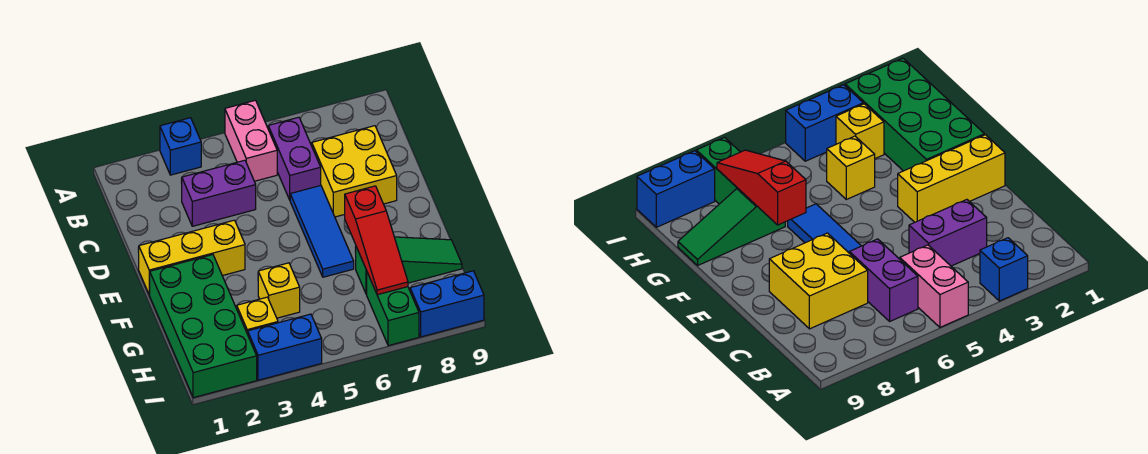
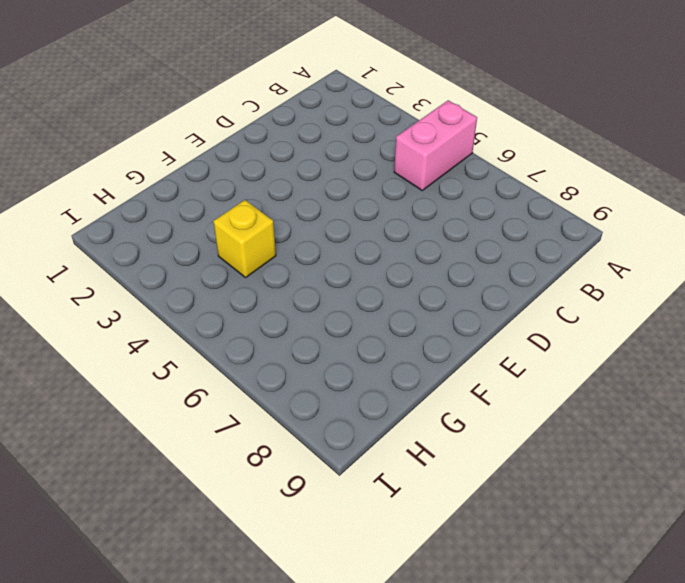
none -> blue brick A3 level 1
none -> purple brick B6:C6 level 1
none -> purple brick C3:C4 level 1

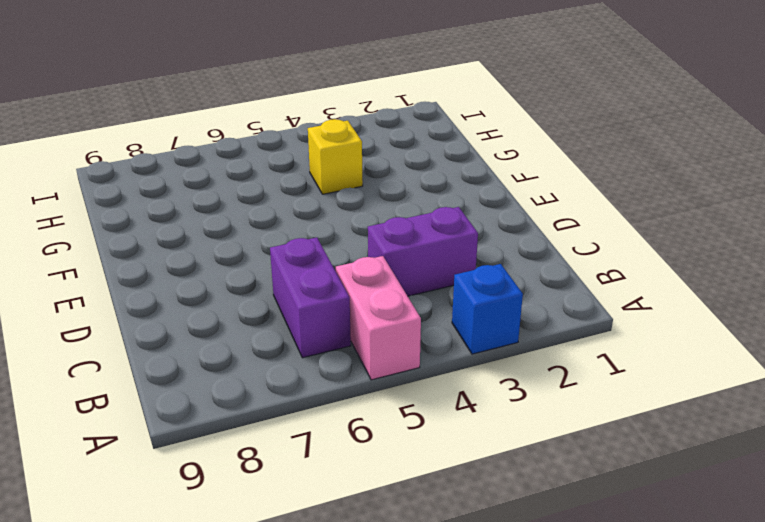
none -> yellow brick C7:D8 level 1
none -> blue tile D6:F6 level 1
none -> yellow brick E1:E3 level 1

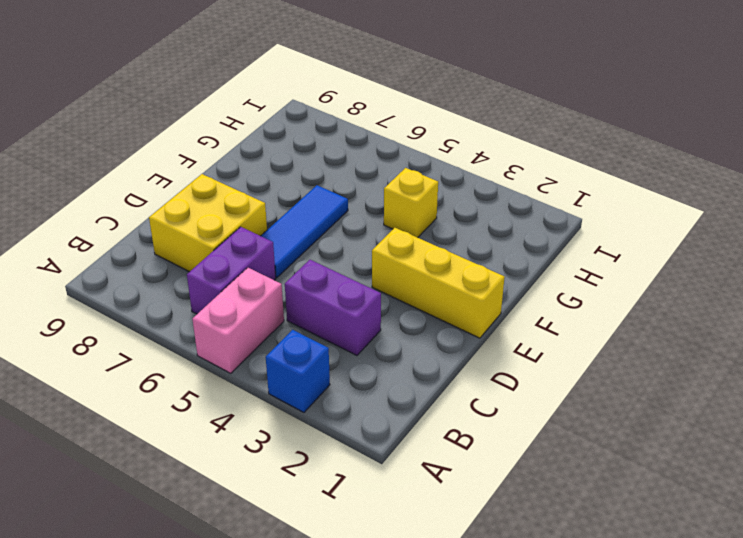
none -> green brick F1:I2 level 1
none -> green slope G7:G9 level 1 top 7
none -> yellow brick H3 level 1

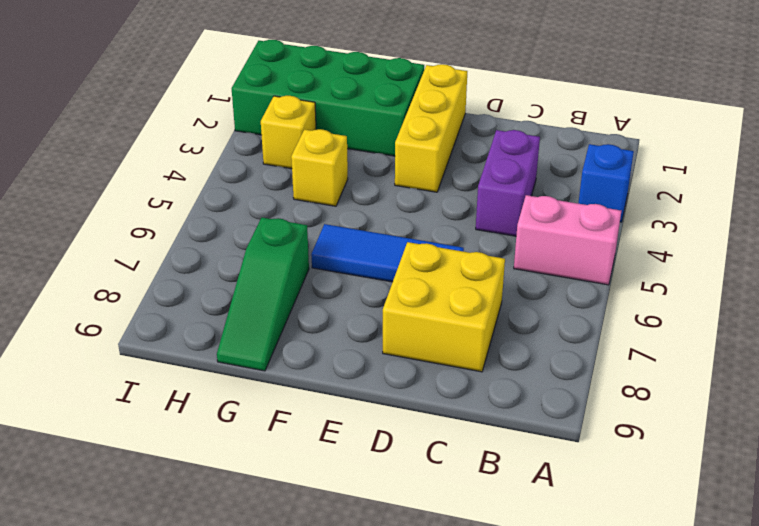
none -> purple brick B6:C6 level 1
none -> green brick H7:I7 level 1
none -> blue brick I3:I4 level 1

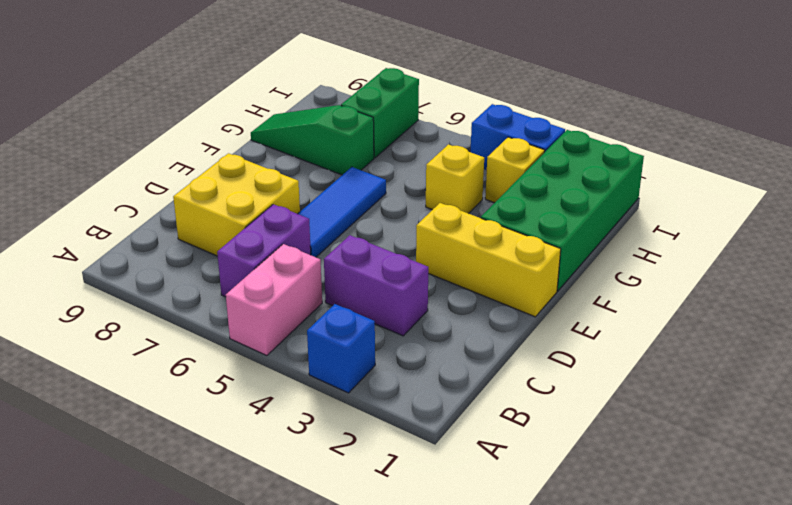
none -> blue brick I8:I9 level 1
none -> red slope F7:H7 level 2 top F

